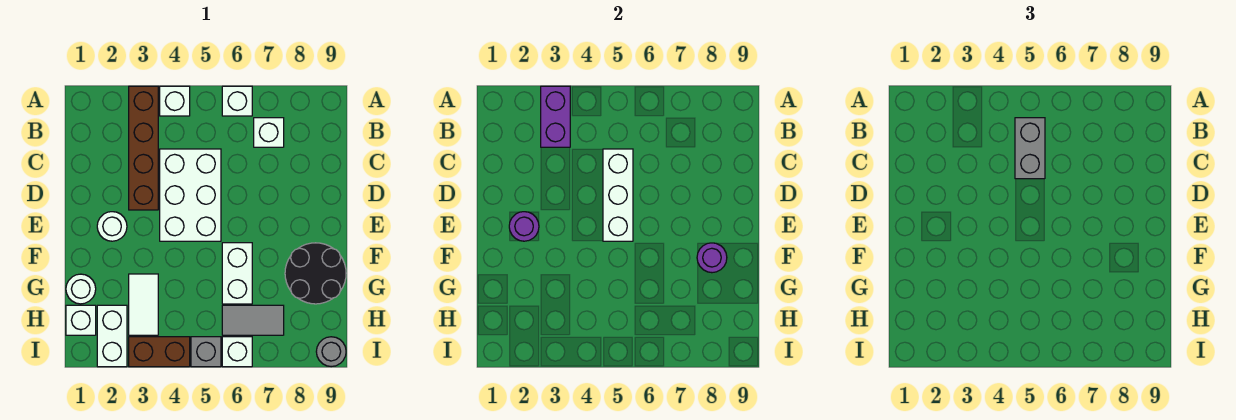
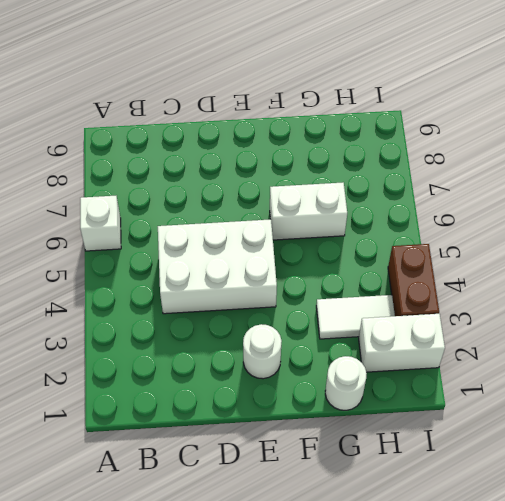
none -> brown brick A3:D3 level 1
none -> white brick A4 level 1
none -> white brick B7 level 1

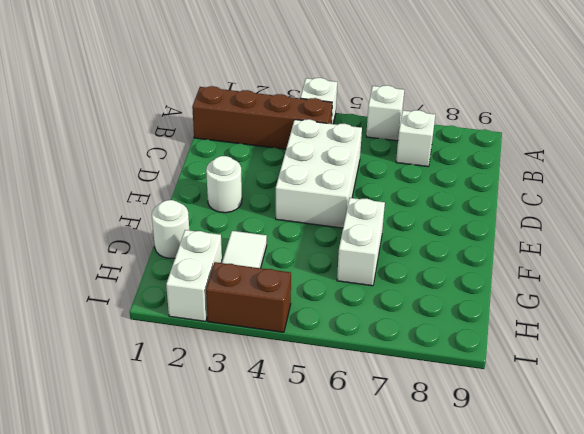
brown brick B1:B4 level 1 -> brown brick A3:D3 level 1
none -> black round brick F8:G9 level 1
none -> white brick H1 level 1
none -> grey tile H6:H7 level 1

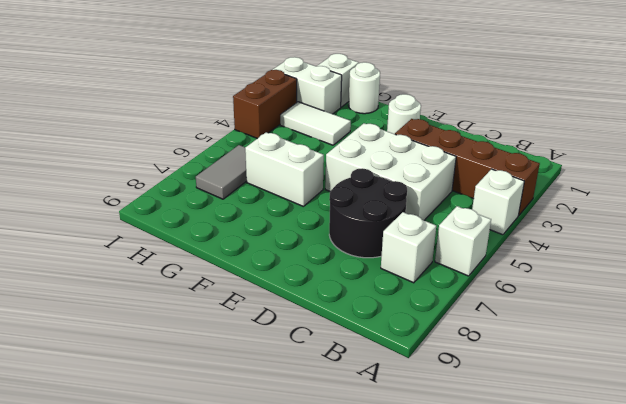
black round brick C6:D7 level 1 -> black round brick F8:G9 level 1
none -> grey brick I5 level 1
none -> white brick I6 level 1
none -> grey round brick I9 level 1

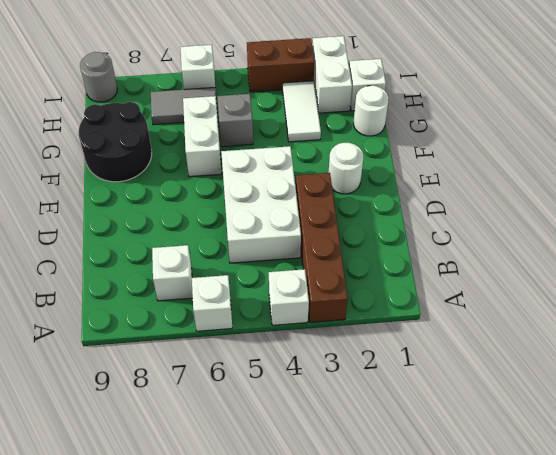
grey brick G5 level 1 -> grey brick I5 level 1
none -> purple brick A3:B3 level 2
none -> white brick C5:E5 level 2
none -> purple round brick E2 level 2

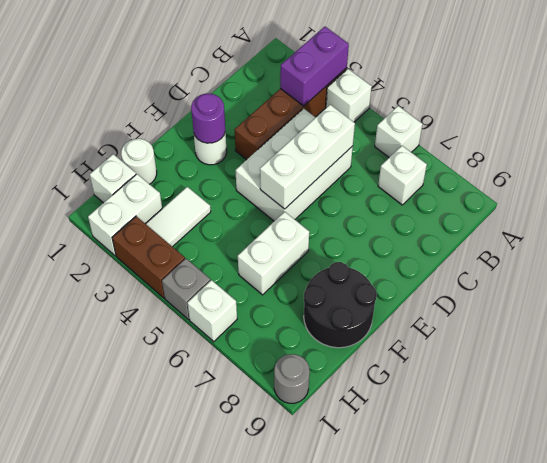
none -> grey tile H6:H7 level 1
none -> purple round brick F8 level 2
none -> grey brick B5:C5 level 3

